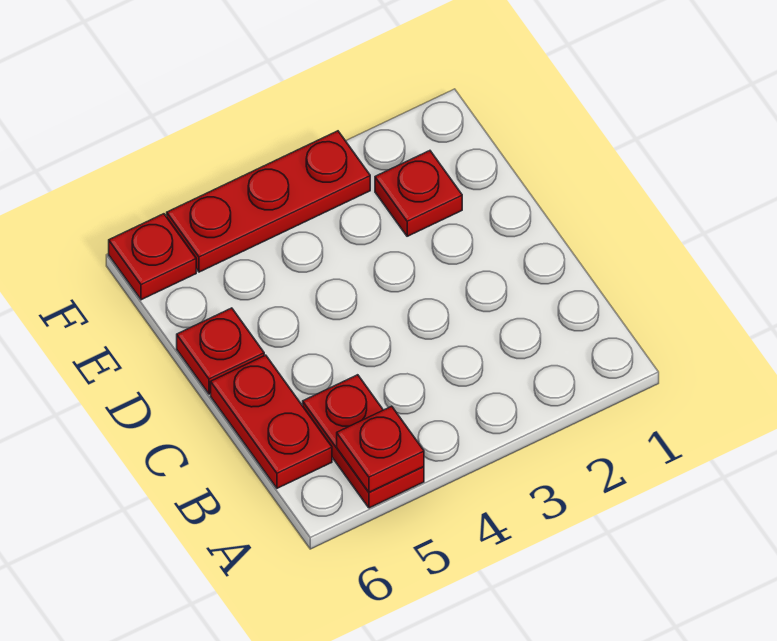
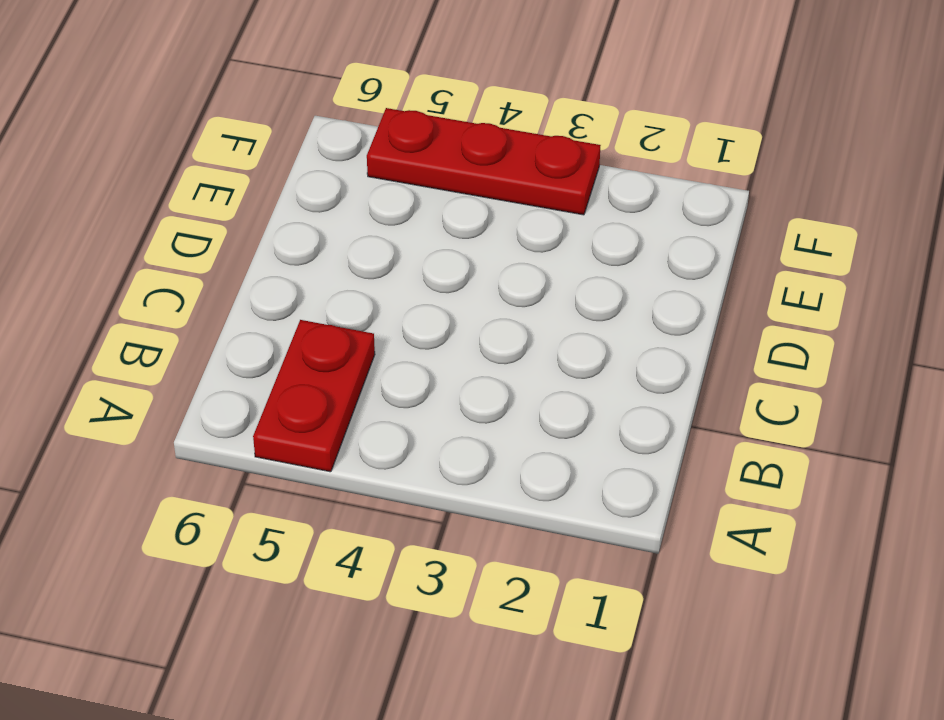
none -> red plate B6:C6 level 1
none -> red plate D6 level 1

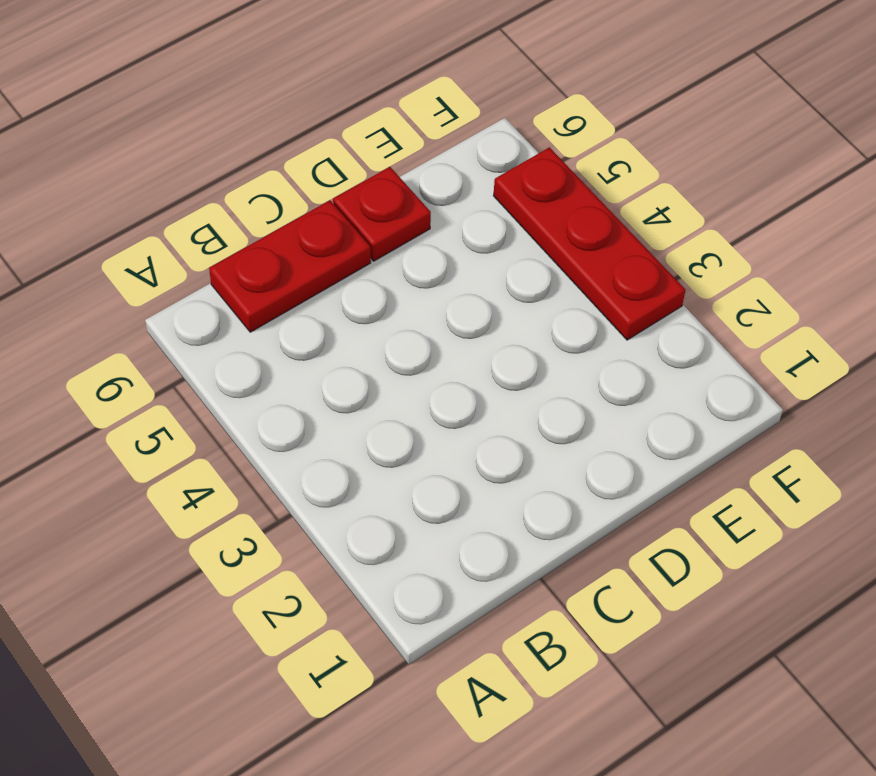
none -> red plate A5:B5 level 1
none -> red plate E2 level 1

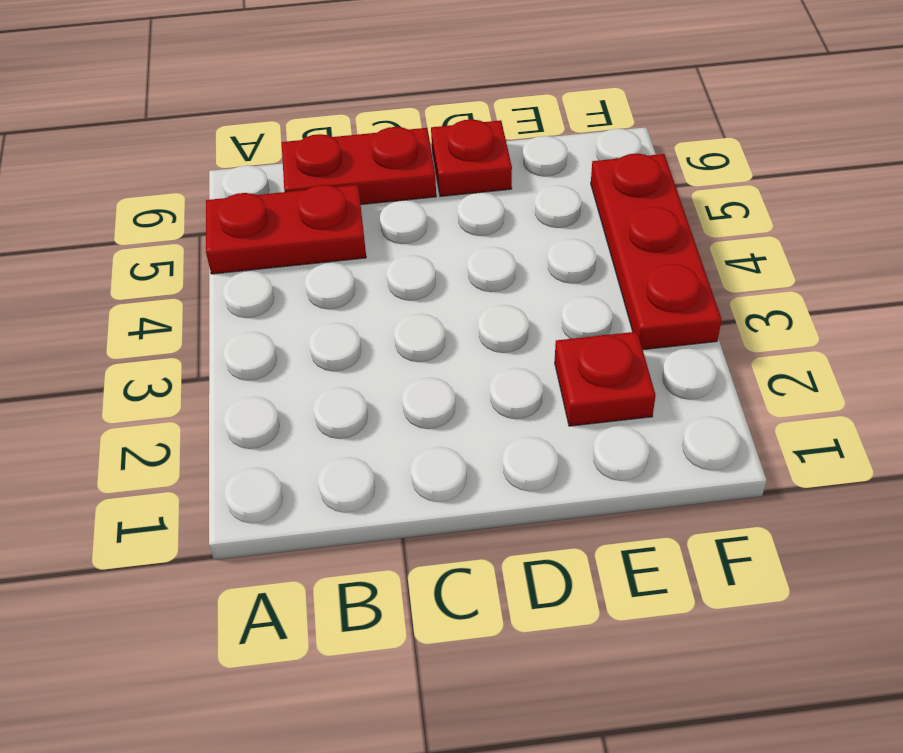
none -> red plate F6 level 1
none -> red plate A5 level 2

